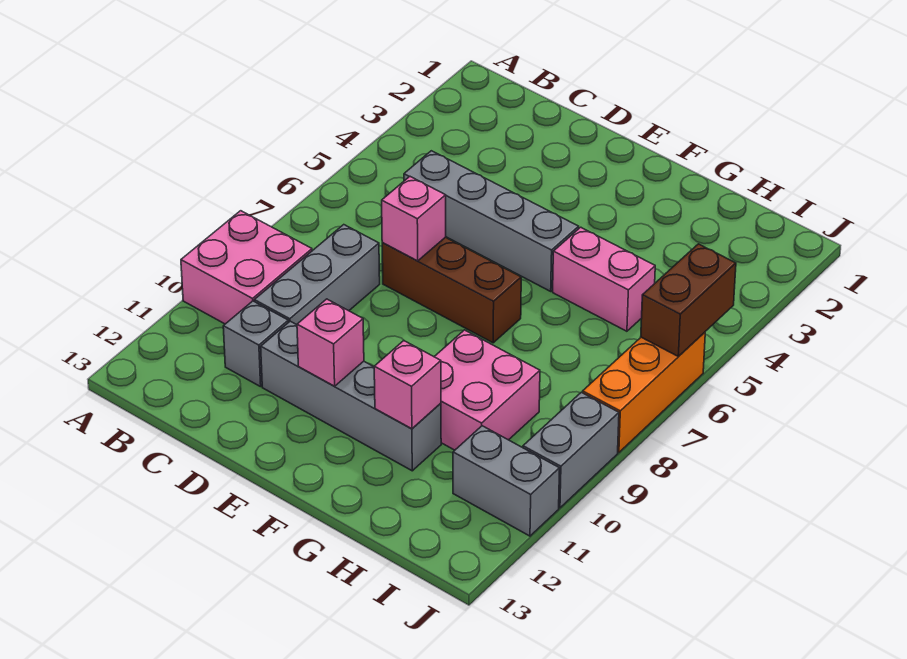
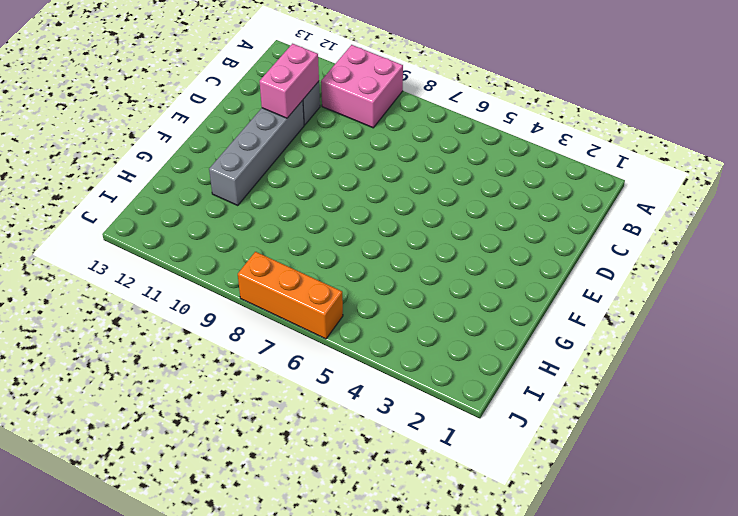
pink brick C11:D11 level 2 -> pink brick G5:H5 level 1
none -> grey brick C5:F5 level 1
none -> grey brick C8:C10 level 1
none -> brown brick D7:F7 level 1

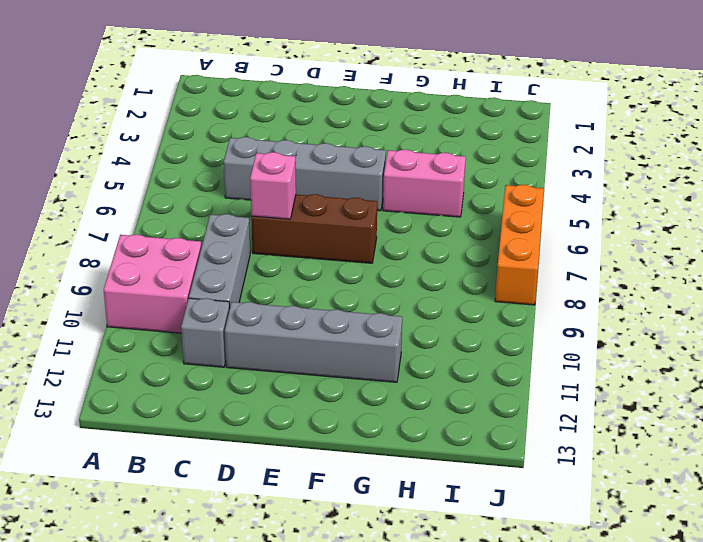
none -> pink brick G9:H10 level 1
none -> grey brick I11:J11 level 1
none -> grey brick J9:J10 level 1

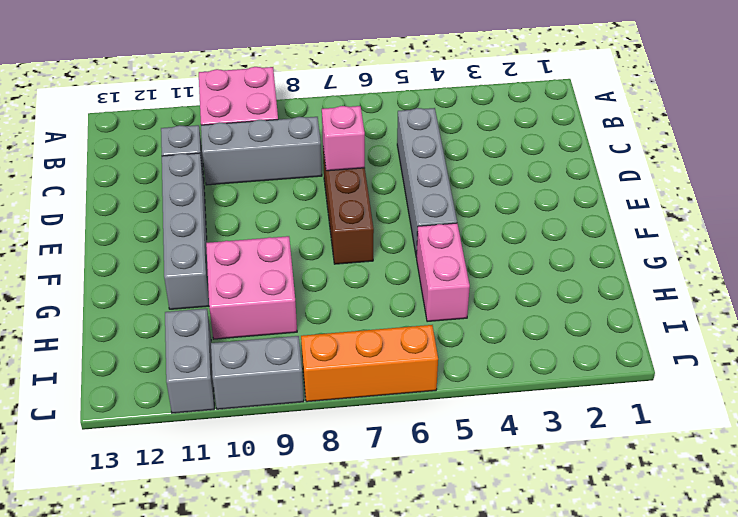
none -> pink brick E11 level 2
none -> pink brick G11 level 2
none -> brown brick J5:J6 level 2

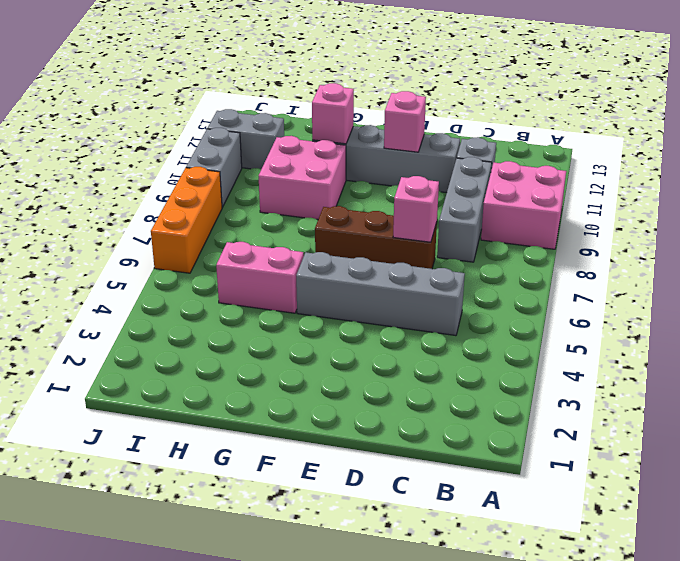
none -> brown brick J5:J6 level 2

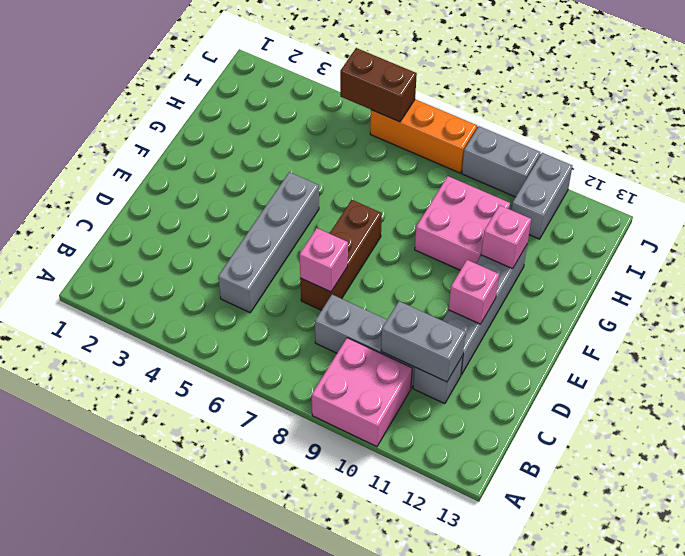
grey brick C10:C11 level 2 -> none
none -> pink brick G5:H5 level 1

